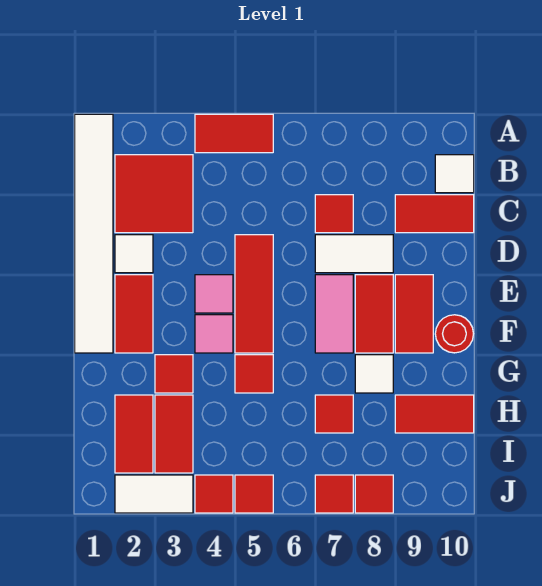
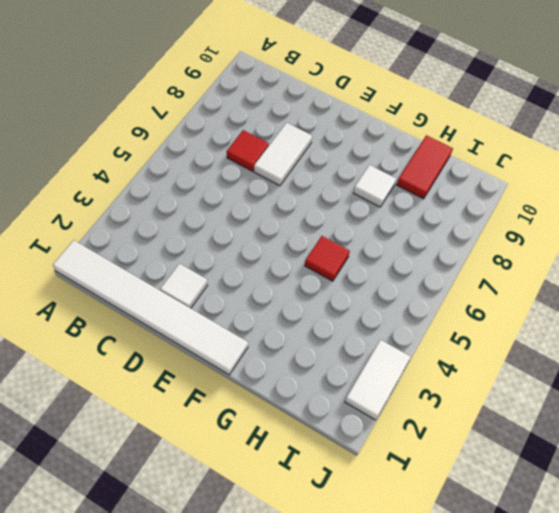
none -> red tile A4:A5 level 1
none -> red tile B2:C3 level 1
none -> white tile B10 level 1

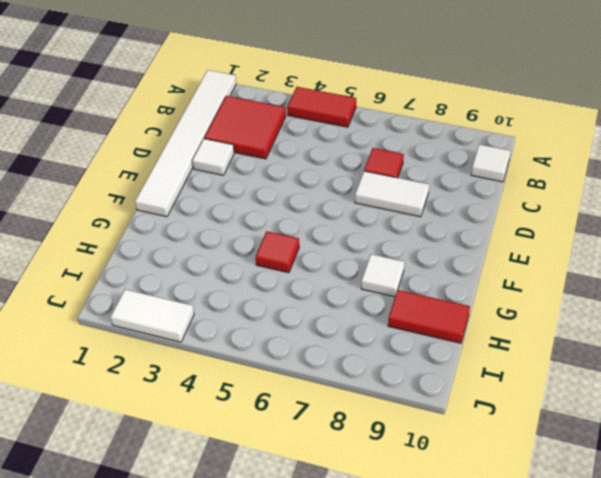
none -> red tile C9:C10 level 1
none -> red tile D5:F5 level 1
none -> red tile E2:F2 level 1

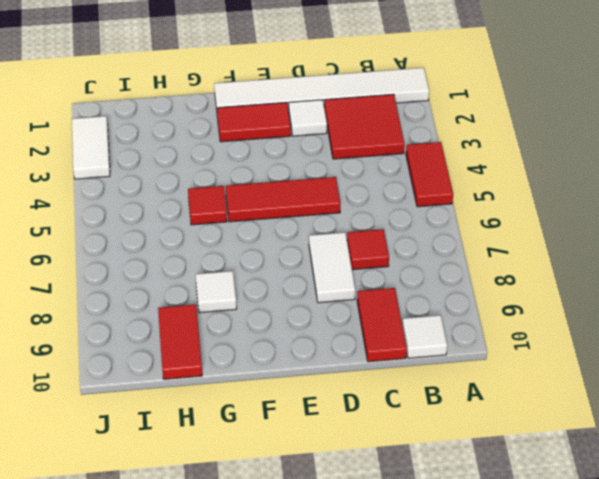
none -> pink tile E4 level 1
none -> pink tile E7:F7 level 1
none -> red tile E8:F8 level 1

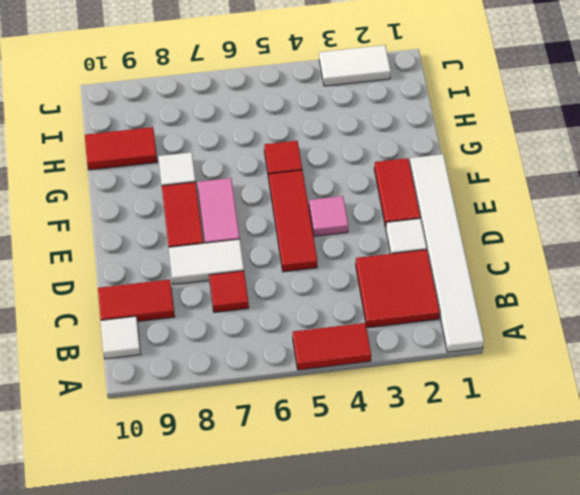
none -> red tile E9:F9 level 1
none -> pink tile F4 level 1
none -> red round brick F10 level 1

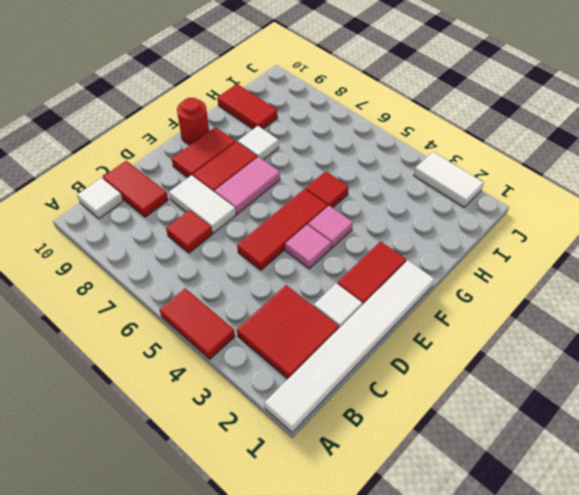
none -> red tile G3 level 1
none -> red tile H2:I2 level 1
none -> red tile H3:I3 level 1

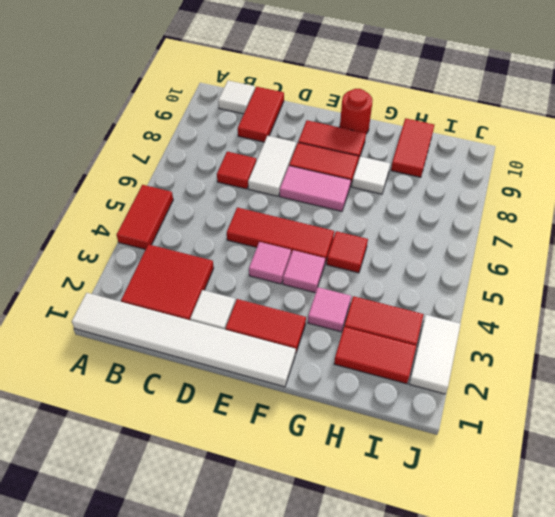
pink tile G3 level 1 -> red tile G3 level 1
none -> red tile H7 level 1
none -> red tile J4 level 1
none -> red tile J5 level 1

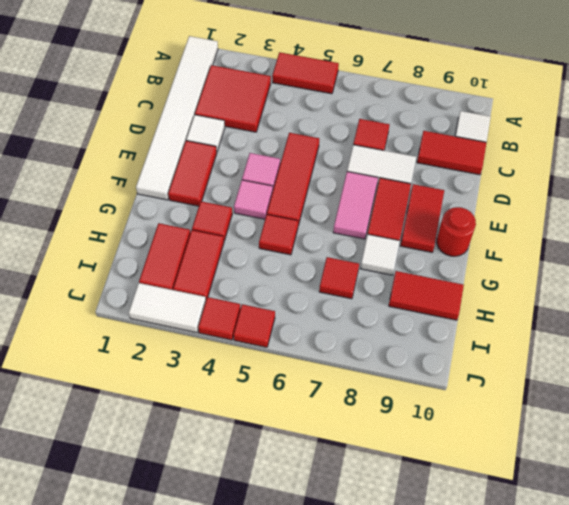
none -> red tile J7 level 1
none -> red tile J8 level 1

